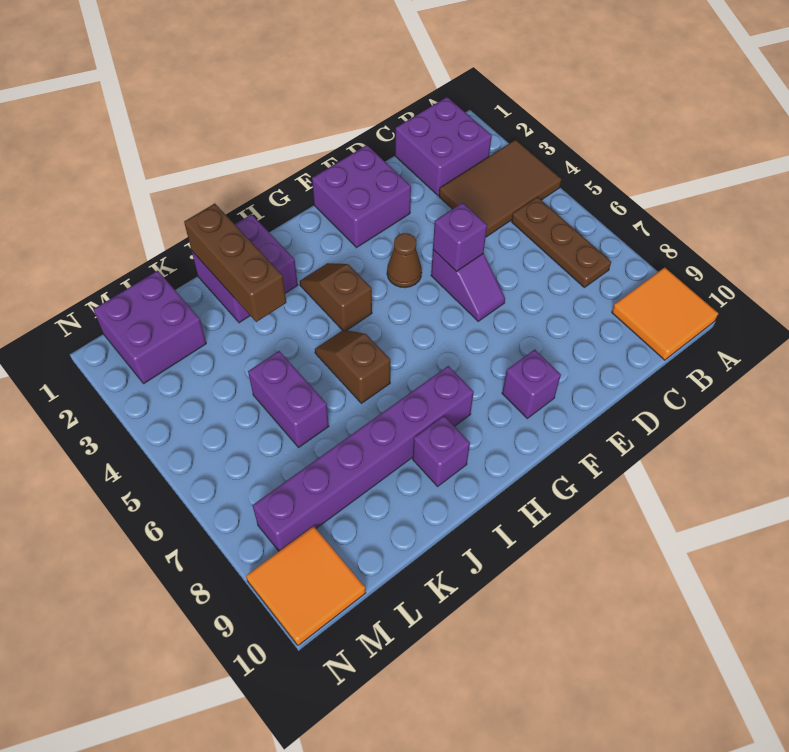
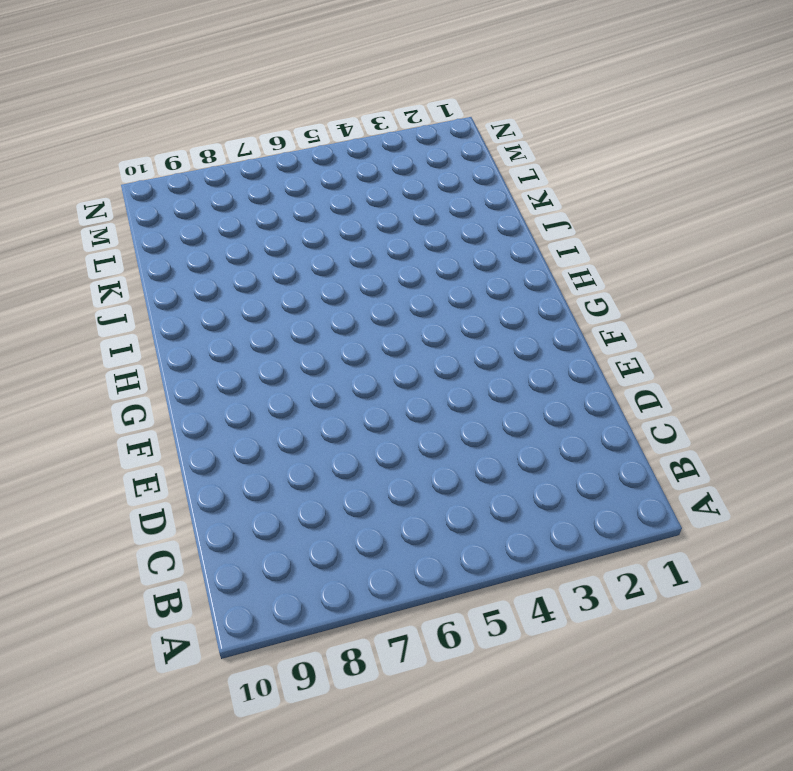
none -> brown tile A3:C4 level 1
none -> orange tile A9:B10 level 1
none -> purple brick B1:C2 level 1

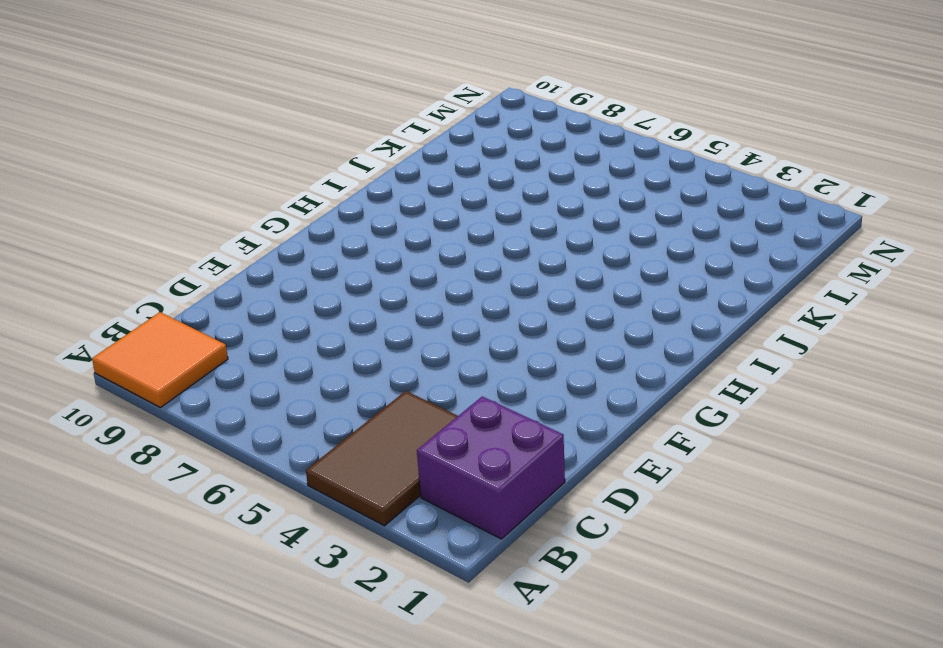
none -> brown plate B5:B7 level 1
none -> purple brick E1:F2 level 1
none -> purple slope E5:E6 level 1 top 5

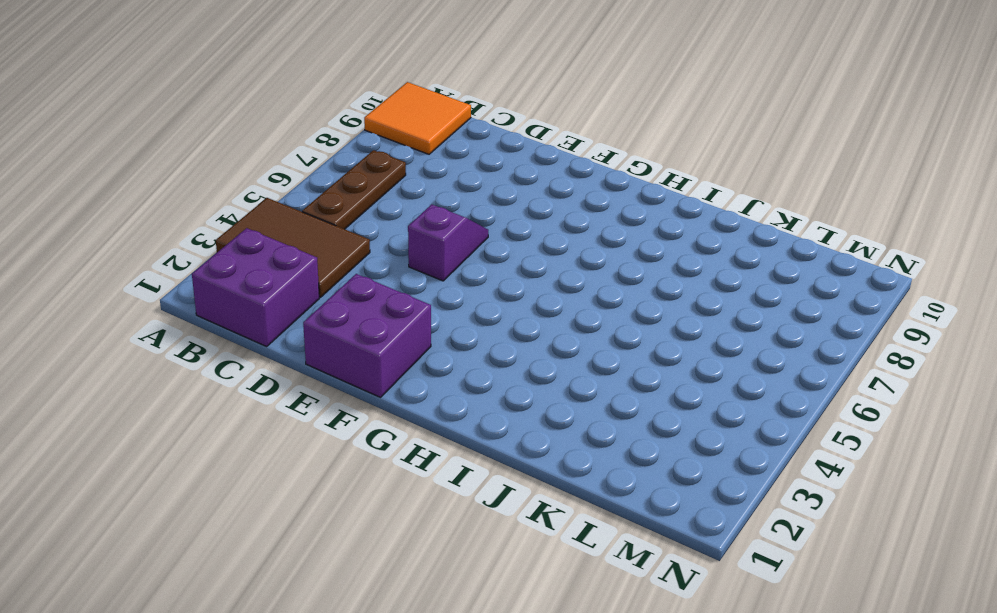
none -> brown cone F4 level 1
none -> purple brick F9 level 1
none -> brown slope H3:H4 level 1 top 4

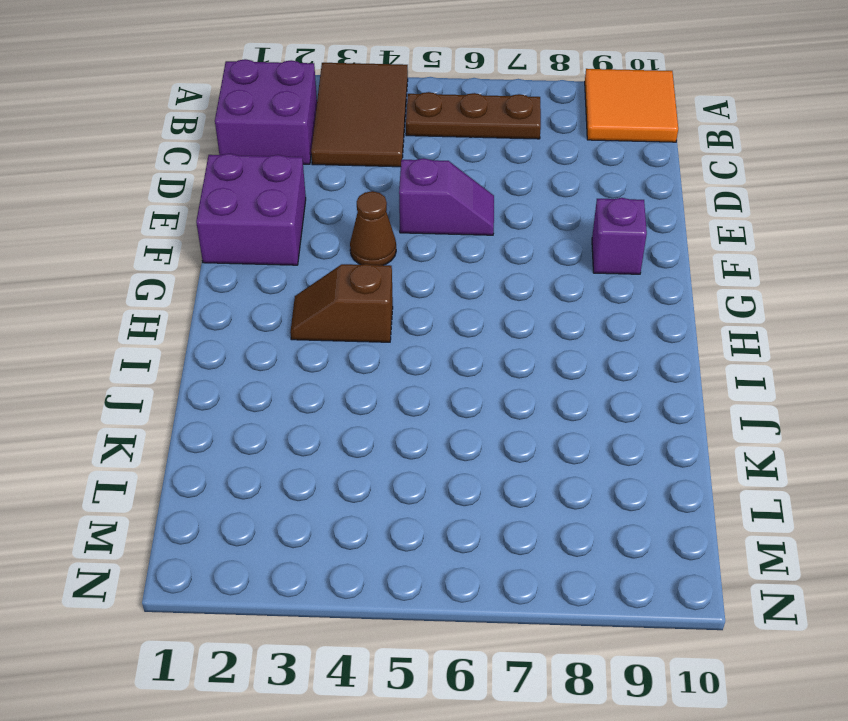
none -> purple brick H8:M8 level 1
none -> purple brick I1:J2 level 1
none -> brown slope I5:I6 level 1 top 6

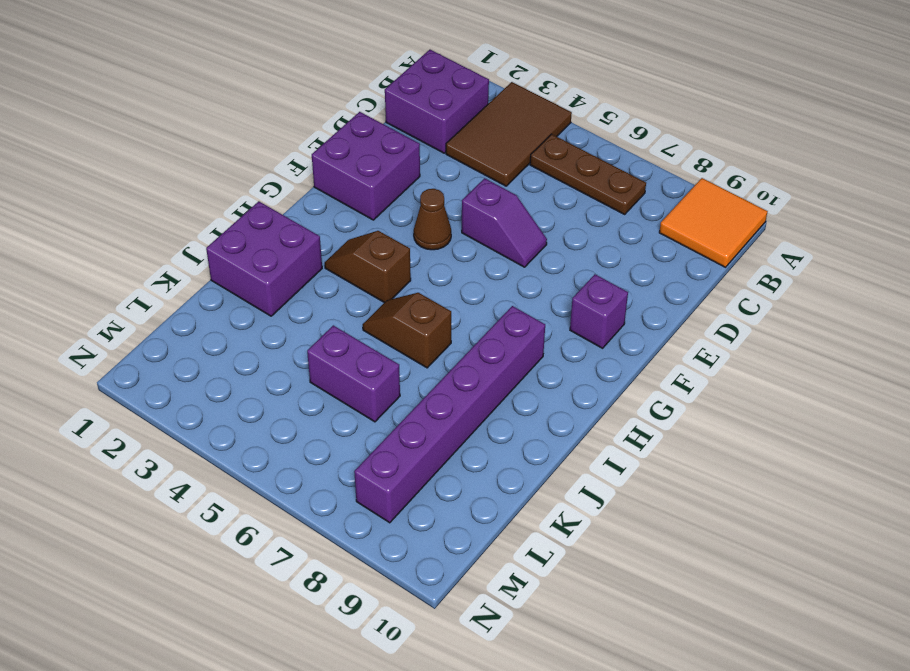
none -> purple brick I9 level 1
none -> purple brick L1:M2 level 1
none -> orange tile M9:N10 level 1

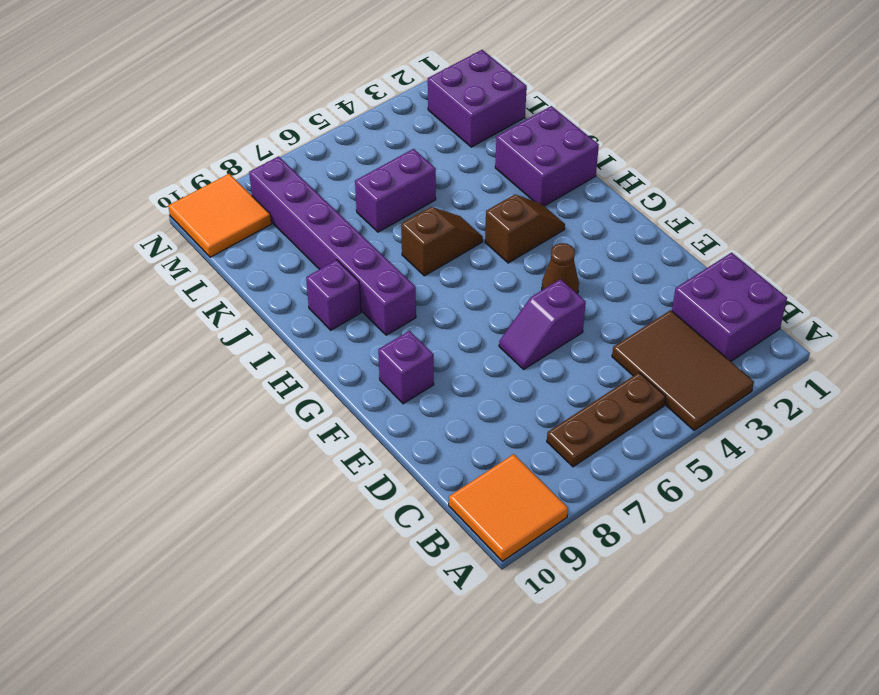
none -> purple brick E1:F2 level 1
none -> purple brick E5 level 2
none -> brown brick J1:J3 level 2

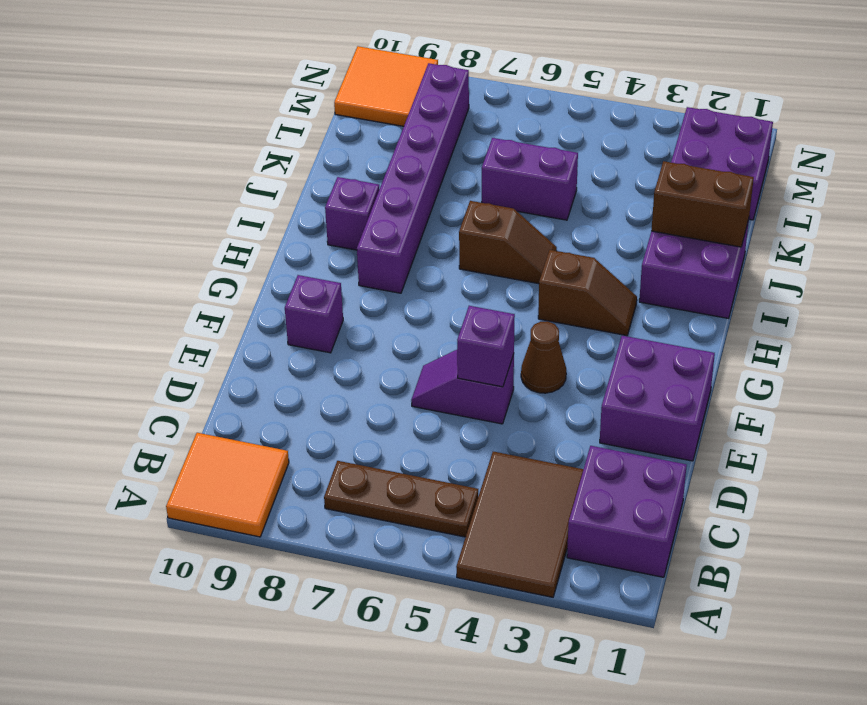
brown brick J1:J2 level 2 -> brown brick J1:J3 level 2

